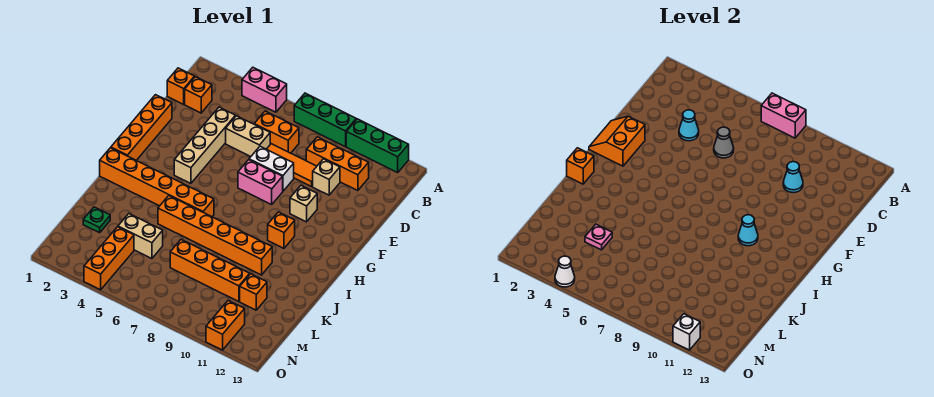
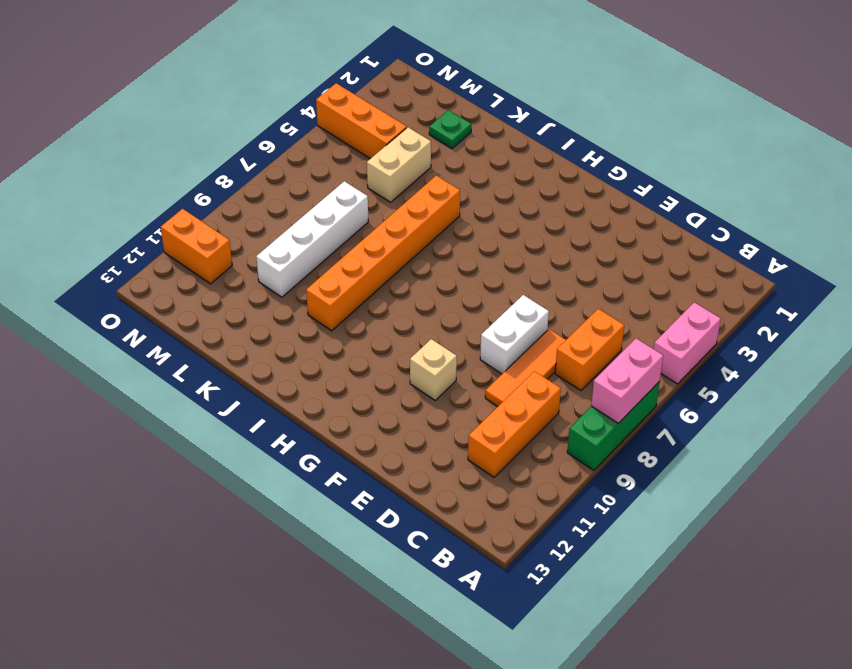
white brick L7:L10 level 1 -> orange brick L7:L10 level 1
none -> green brick A10:A12 level 1
none -> orange brick C1 level 1
none -> orange brick C2 level 1
none -> tan brick D4:G4 level 1

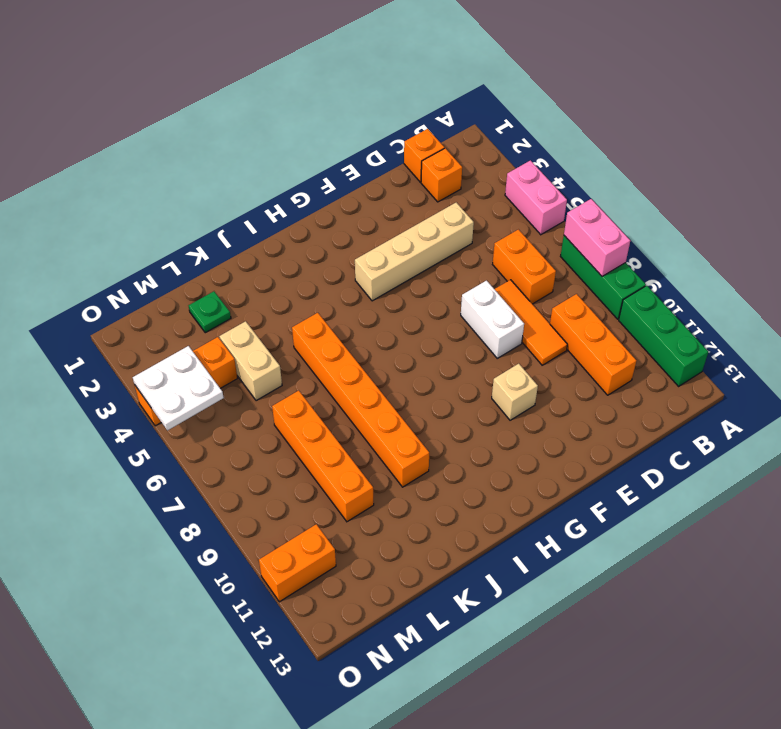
white plate N4:O5 level 2 -> white cone O4 level 2
none -> tan brick D5:D6 level 1
none -> tan brick D10 level 1
none -> orange brick E1:H1 level 1
none -> pink brick F7:F8 level 1

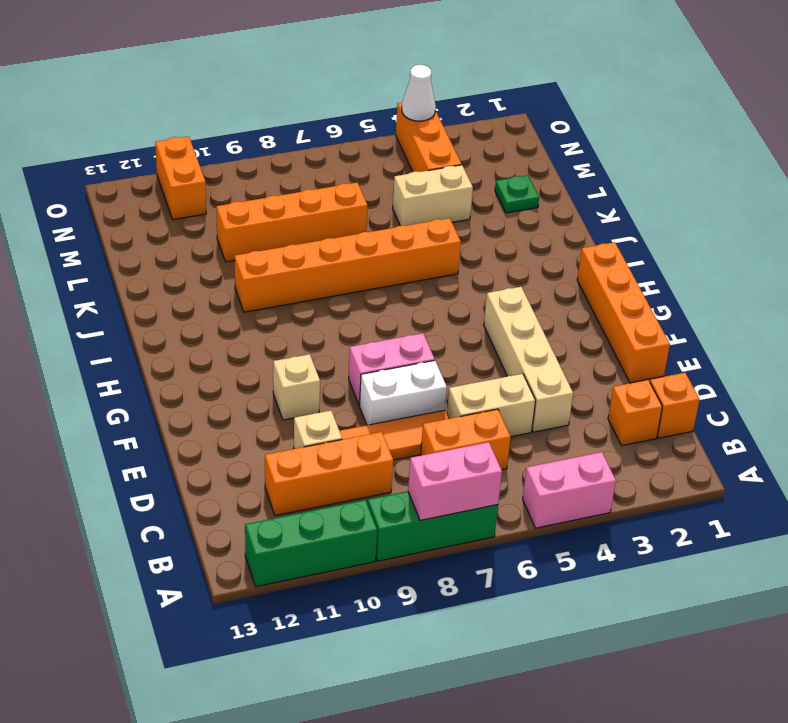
none -> orange brick H10 level 1
none -> orange brick I1:I6 level 1
none -> orange brick L11 level 1
none -> cyan cone D4 level 2

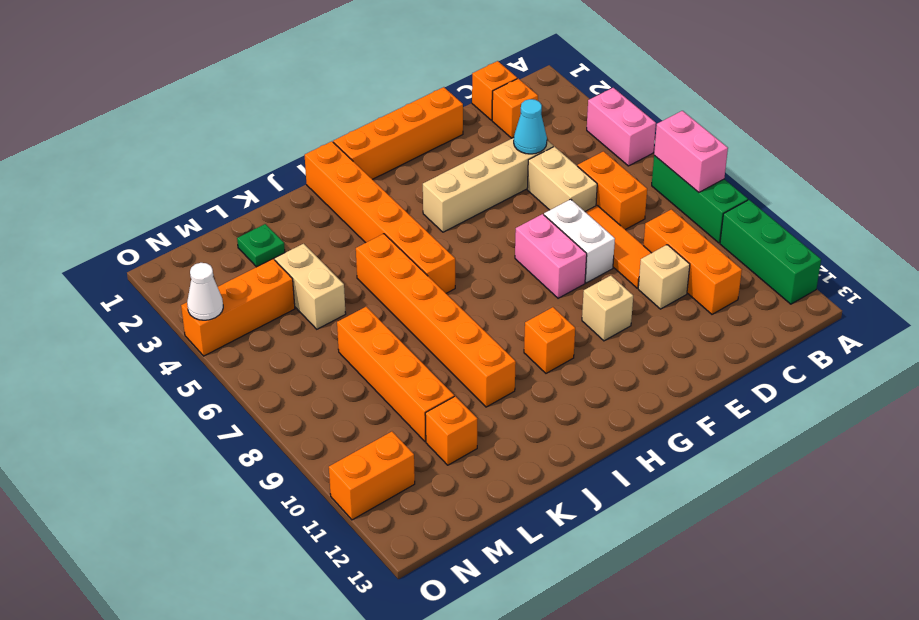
none -> grey cone D6 level 2
none -> cyan cone D10 level 2
none -> orange slope F1:G2 level 2 top 2
none -> cyan cone H10 level 2

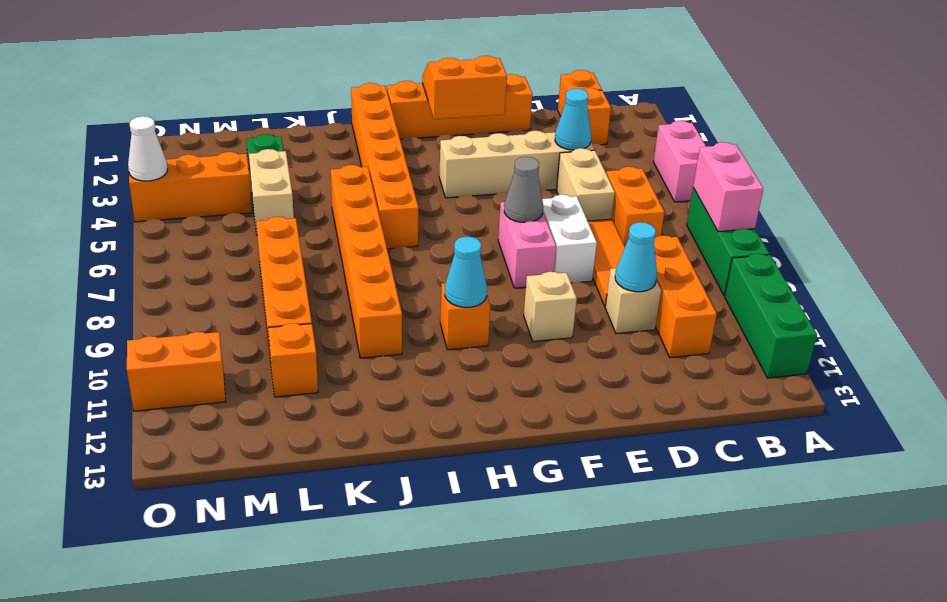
grey cone F7 level 2 -> grey cone D6 level 2
none -> orange brick I1 level 2
none -> pink plate L4 level 2
none -> white brick O11 level 2

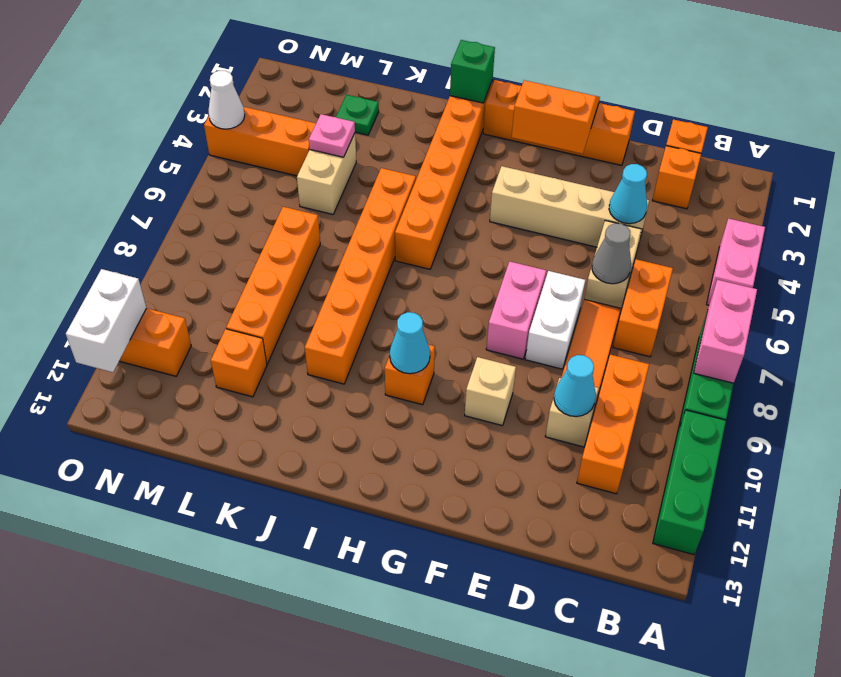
green brick I1 level 2 -> orange brick I1 level 2
white brick O11:O12 level 2 -> white brick O11 level 2

